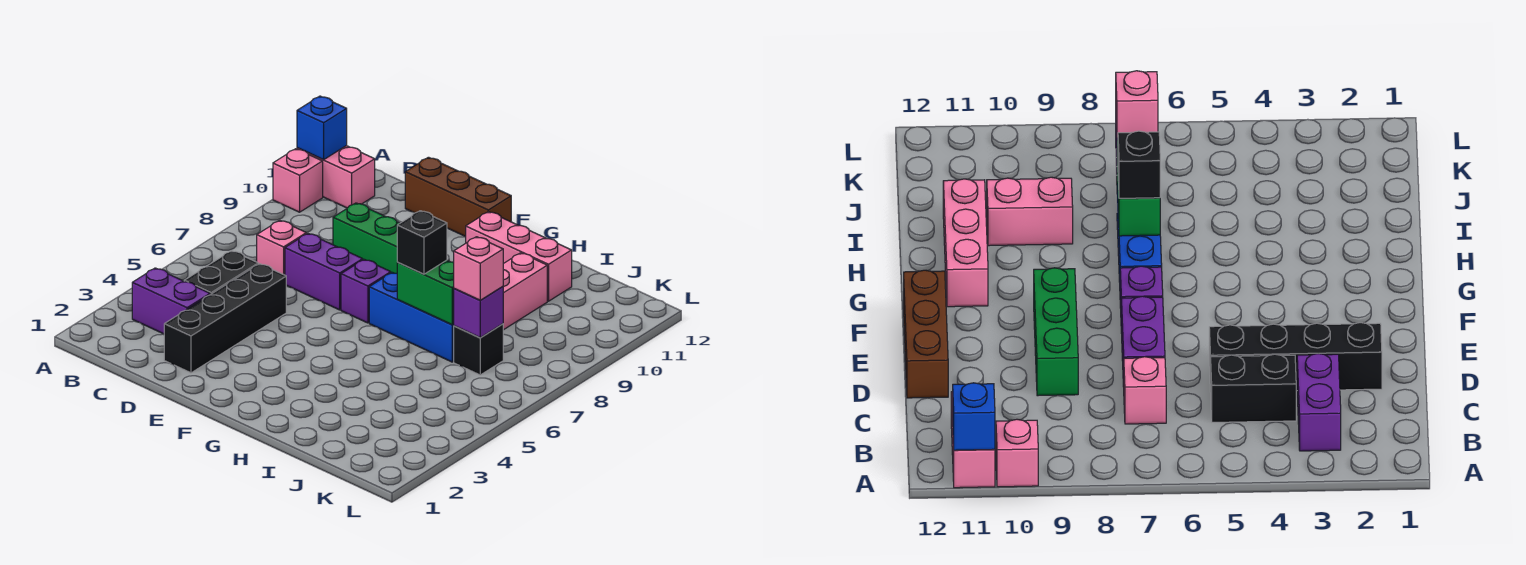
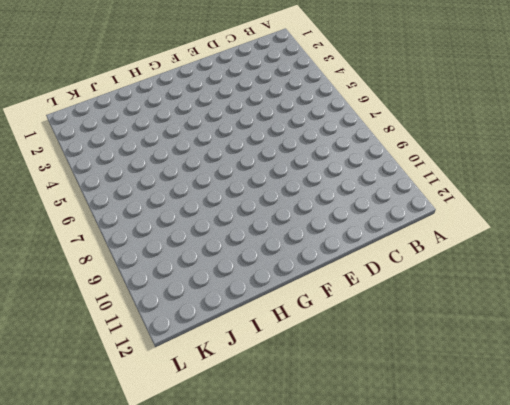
none -> pink brick A10 level 1
none -> pink brick A11:B11 level 1
none -> purple brick B3:C3 level 1

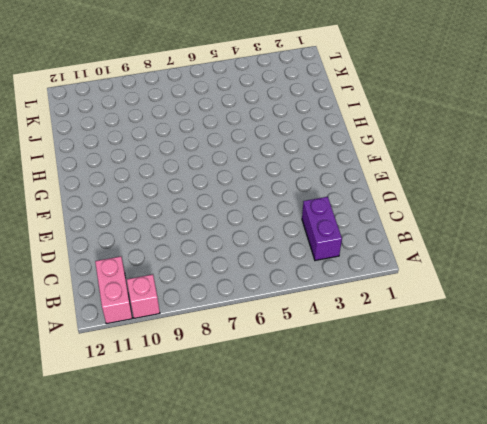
none -> black brick C4:C5 level 1
none -> pink brick C7 level 1
none -> black brick D2:D5 level 1

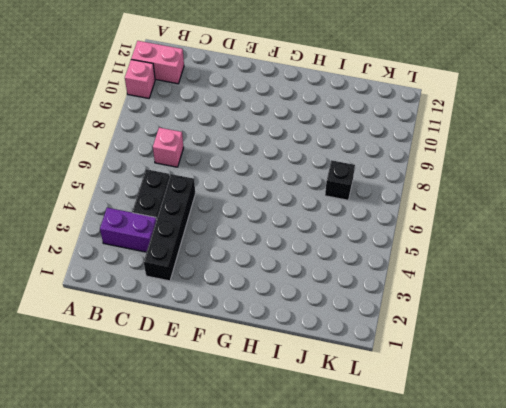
none -> purple brick D7:E7 level 1
none -> green brick D9:F9 level 1
none -> brown brick D12:F12 level 1

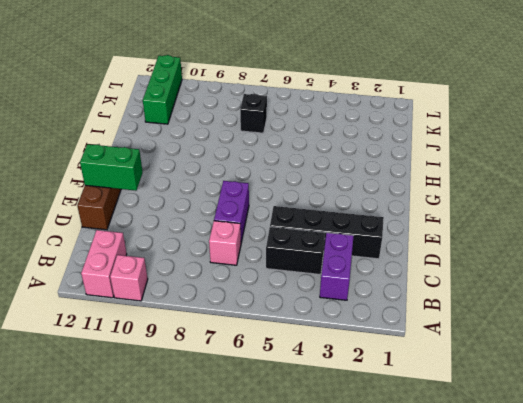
green brick E11:E12 level 2 -> green brick H7:I7 level 2
green brick J11:L11 level 1 -> green brick D9:F9 level 1
none -> purple brick F7 level 1
none -> blue brick G7:I7 level 1
none -> pink brick G11:I11 level 1

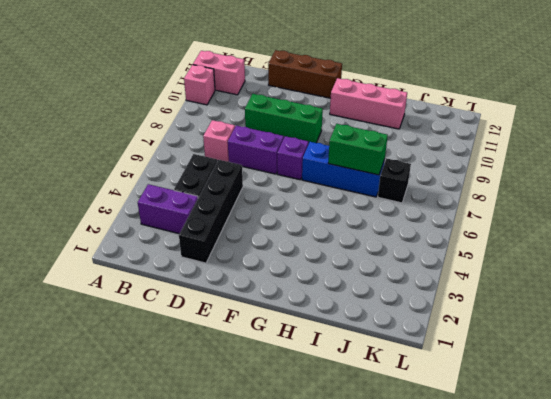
none -> pink brick I9:I10 level 1
none -> blue brick A11 level 2
none -> purple brick J7 level 2

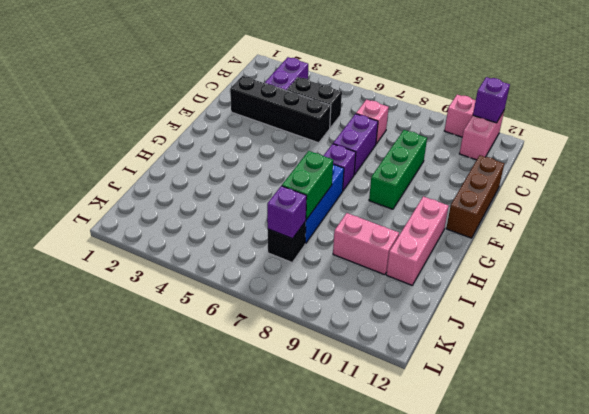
purple brick A11 level 2 -> blue brick A11 level 2
none -> black brick H7 level 3
none -> pink brick J7 level 3

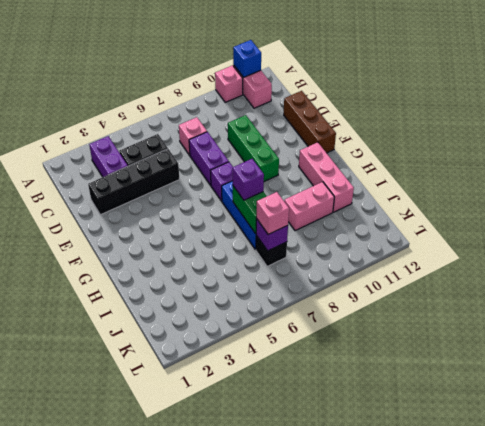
purple brick H7 level 3 -> black brick H7 level 3

